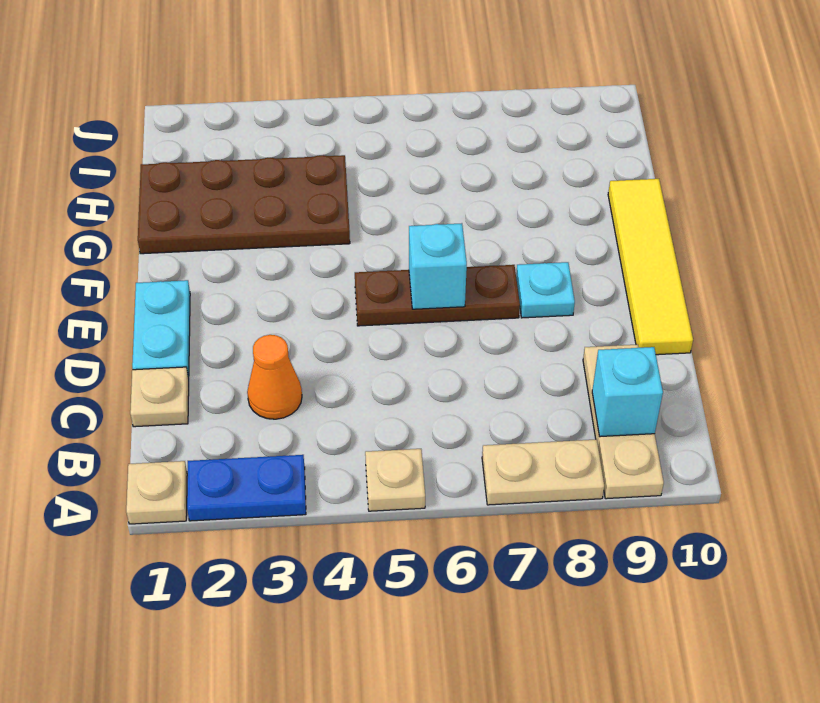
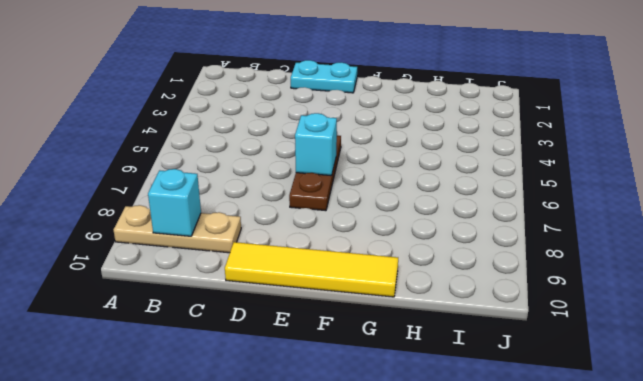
none -> tan plate A1 level 1
none -> blue plate A2:A3 level 1
none -> tan plate A5 level 1

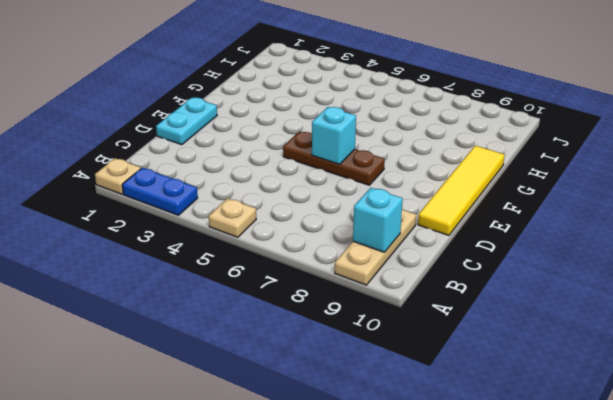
none -> tan plate A7:A8 level 1
none -> tan plate C1 level 1
none -> orange cone C3 level 1

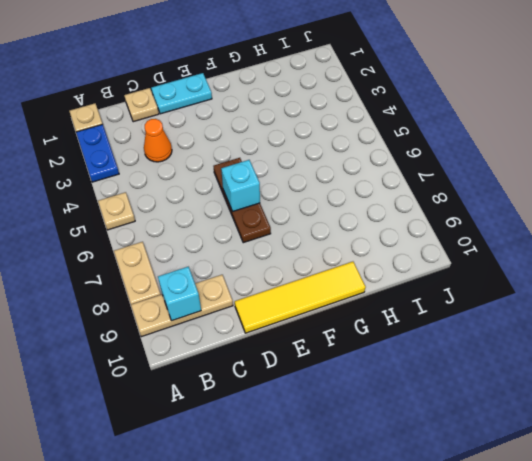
none -> cyan plate E8 level 1
none -> brown plate G1:H4 level 1

